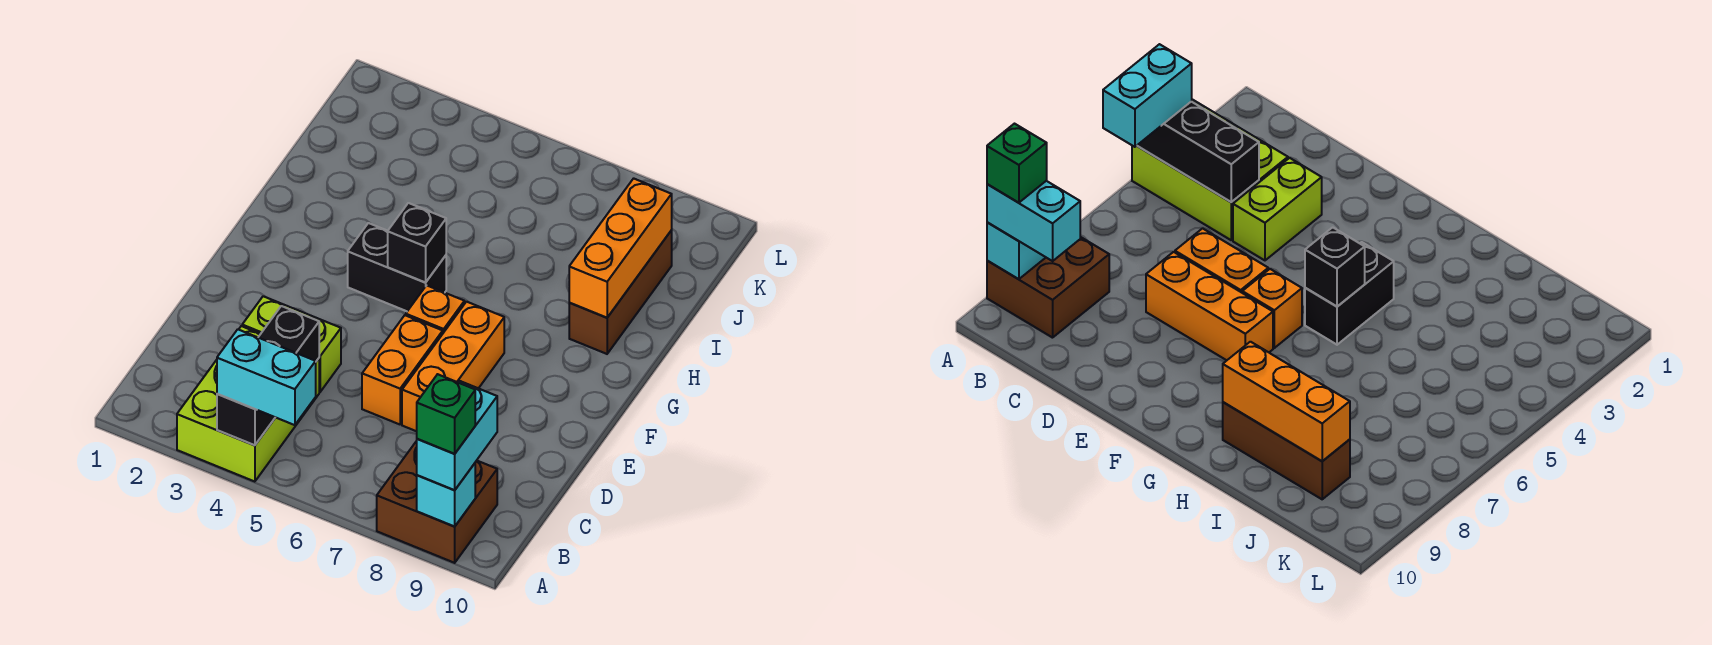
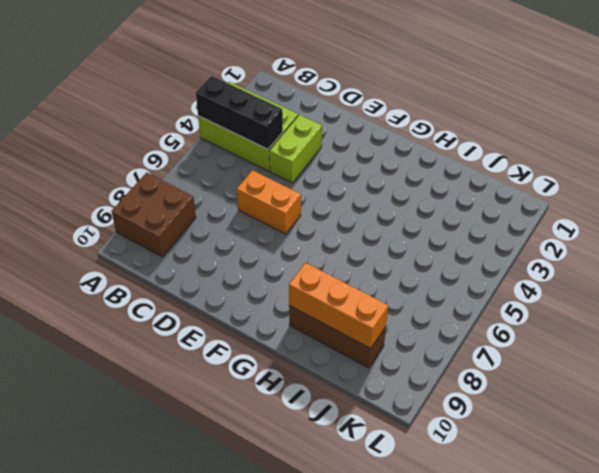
none -> orange brick D7:F7 level 1
none -> orange brick F6 level 1
none -> black brick G4:G5 level 1

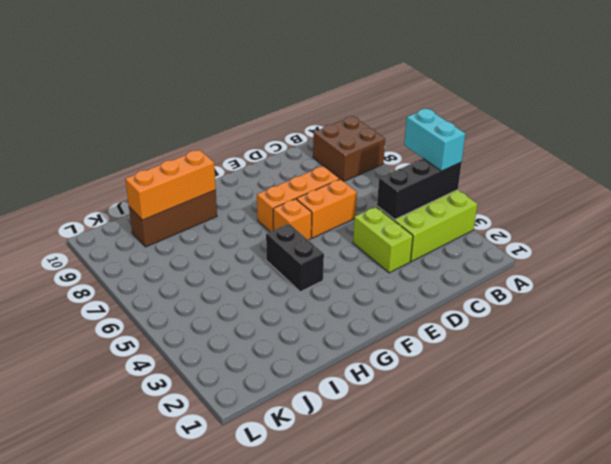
none -> cyan brick A9 level 2
none -> black brick G5 level 2
none -> cyan brick A9:B9 level 3

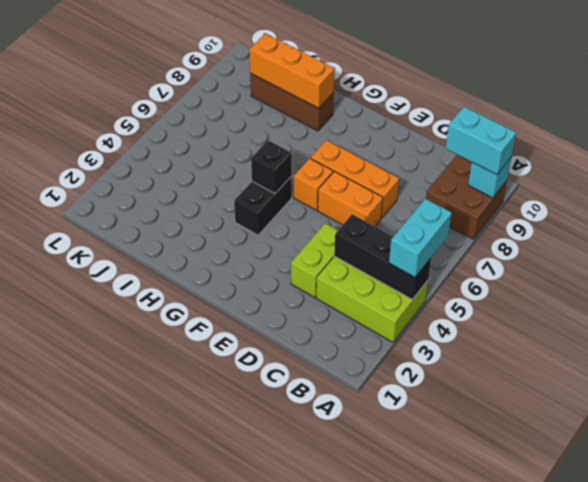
none -> green brick A9 level 4

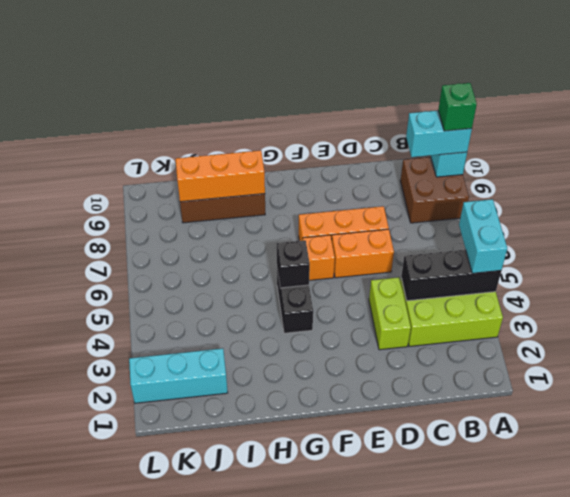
cyan brick J2:L2 level 1 -> none

